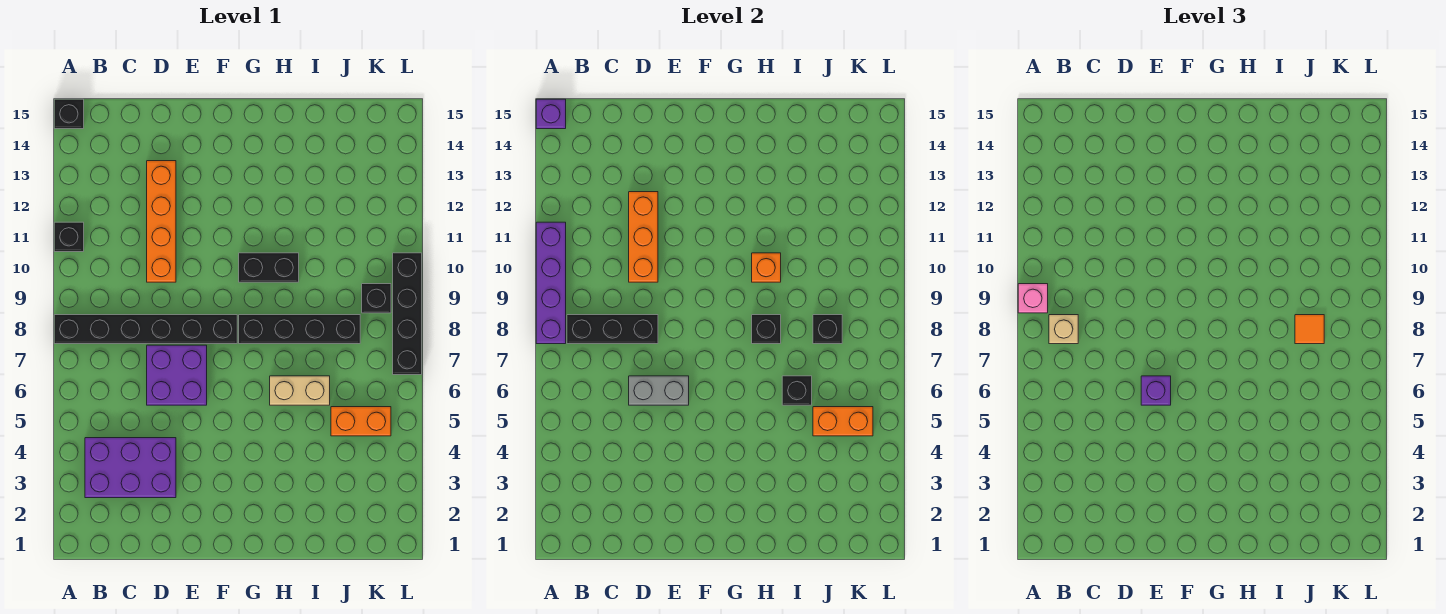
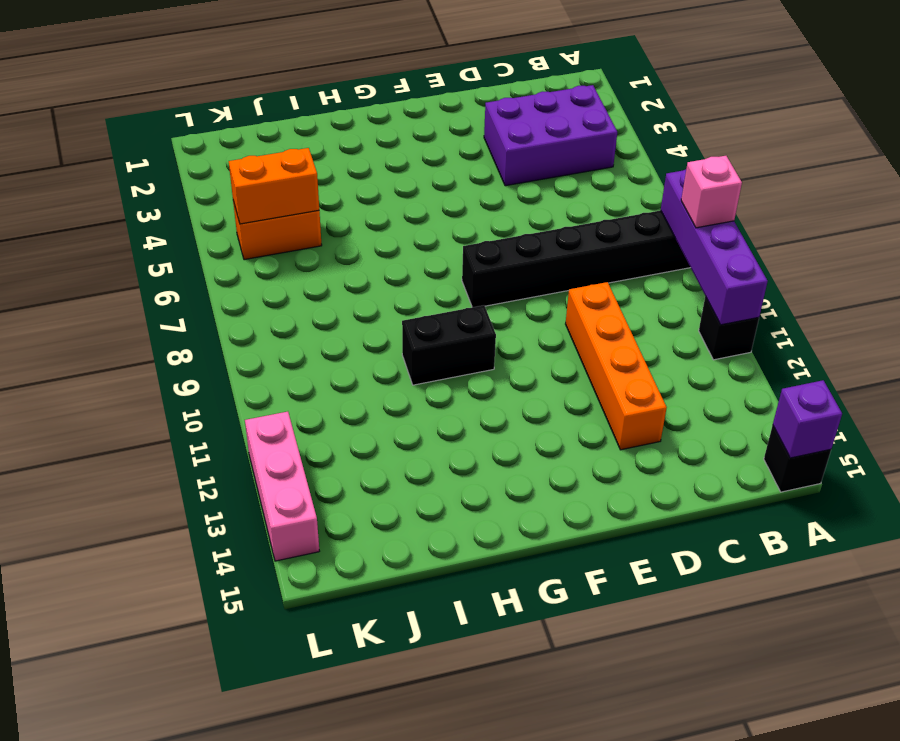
pink brick L12:L14 level 1 -> none
none -> purple brick D6:E7 level 1
none -> black brick G8:J8 level 1
none -> tan brick H6:I6 level 1

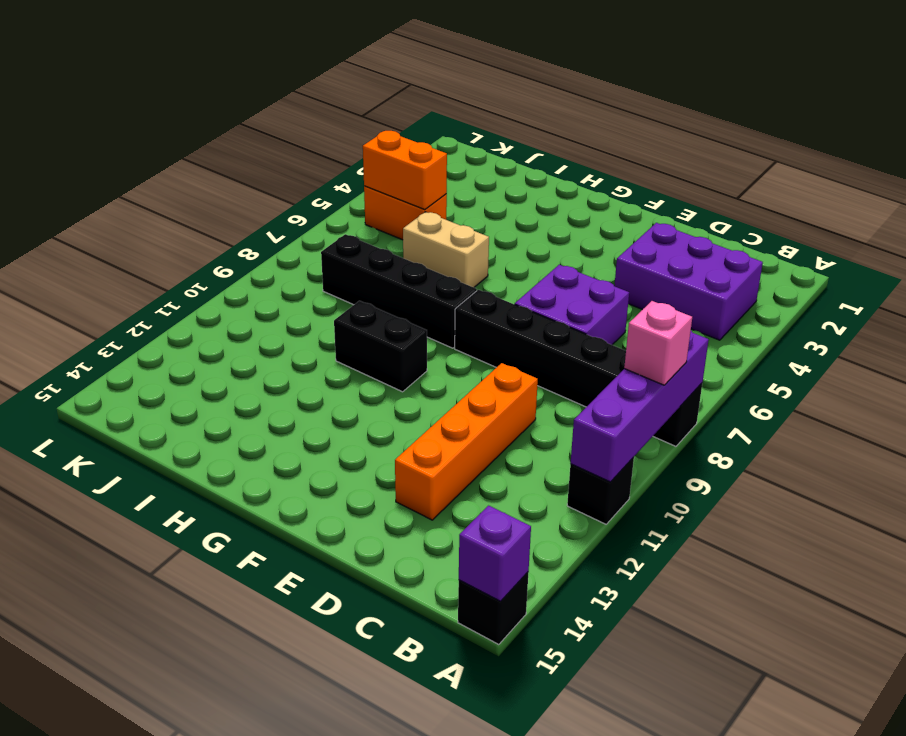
none -> black brick K9 level 1
none -> black brick L7:L10 level 1
none -> black brick B8:D8 level 2

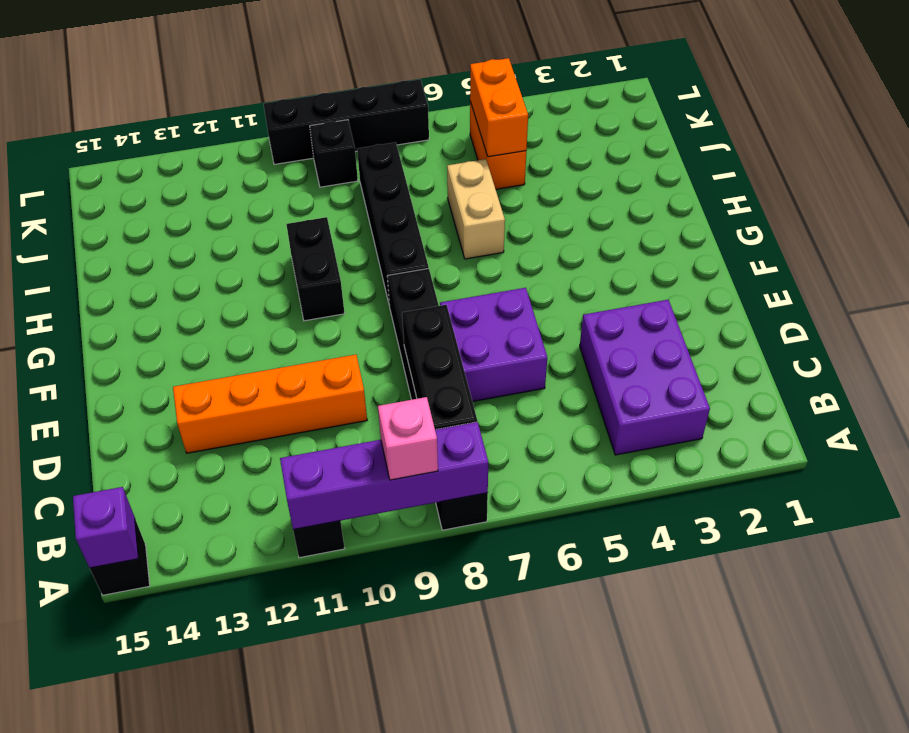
none -> grey brick D6:E6 level 2
none -> orange brick D10:D12 level 2
none -> black brick H8 level 2

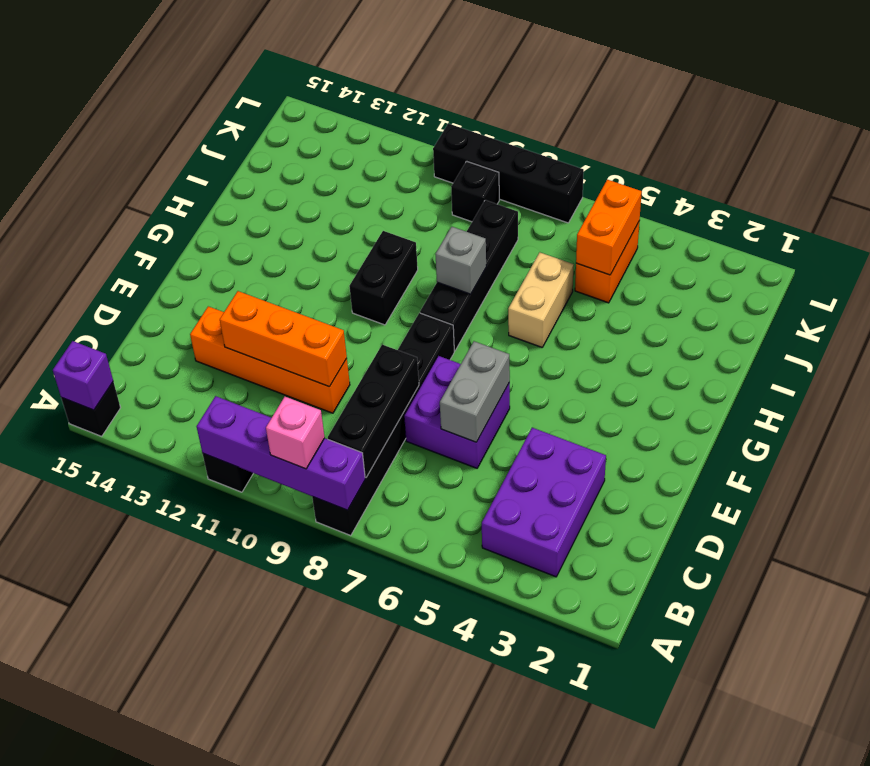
grey brick H8 level 2 -> black brick H8 level 2
none -> orange brick H10 level 2
none -> black brick I6 level 2
none -> black brick J8 level 2

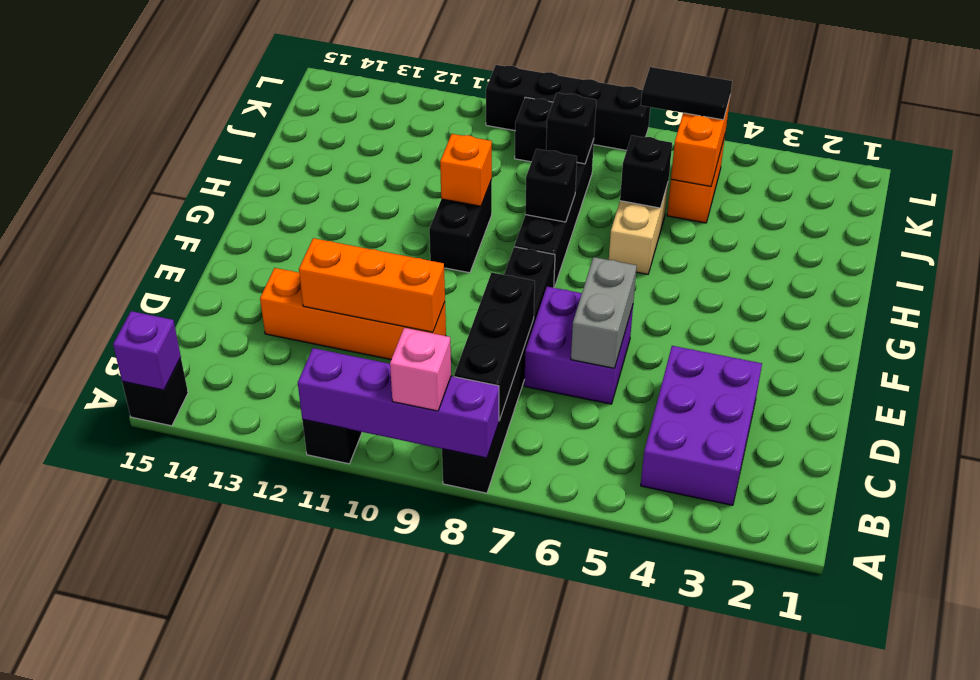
black tile K5:K6 level 3 -> none
none -> tan brick B8 level 3
none -> purple brick E6 level 3
none -> orange tile J8 level 3

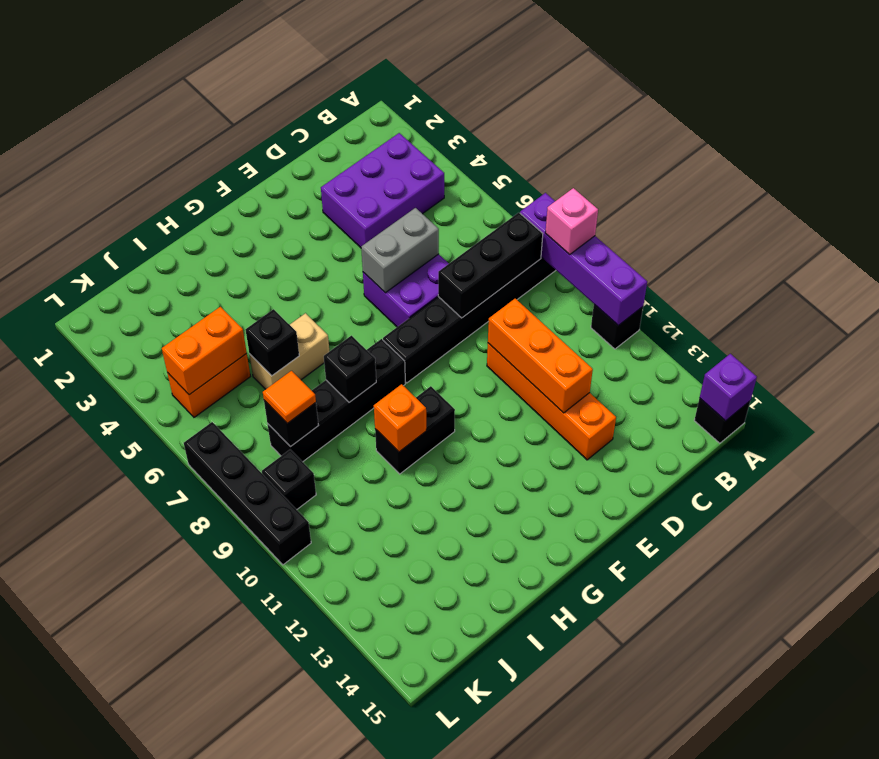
none -> tan brick B8 level 3
none -> purple brick E6 level 3

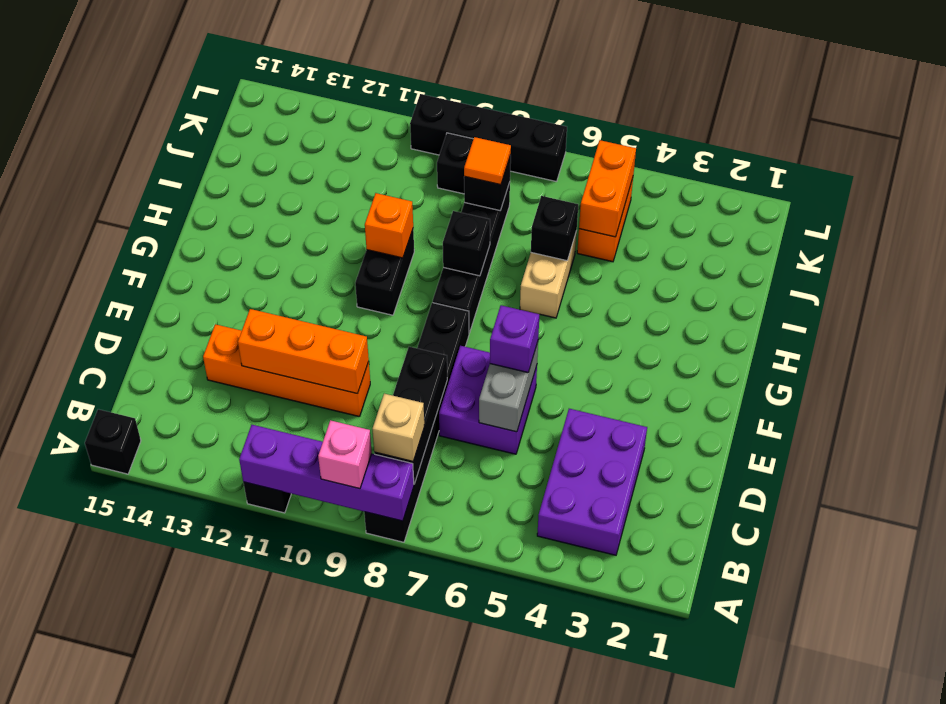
none -> purple brick A15 level 2

